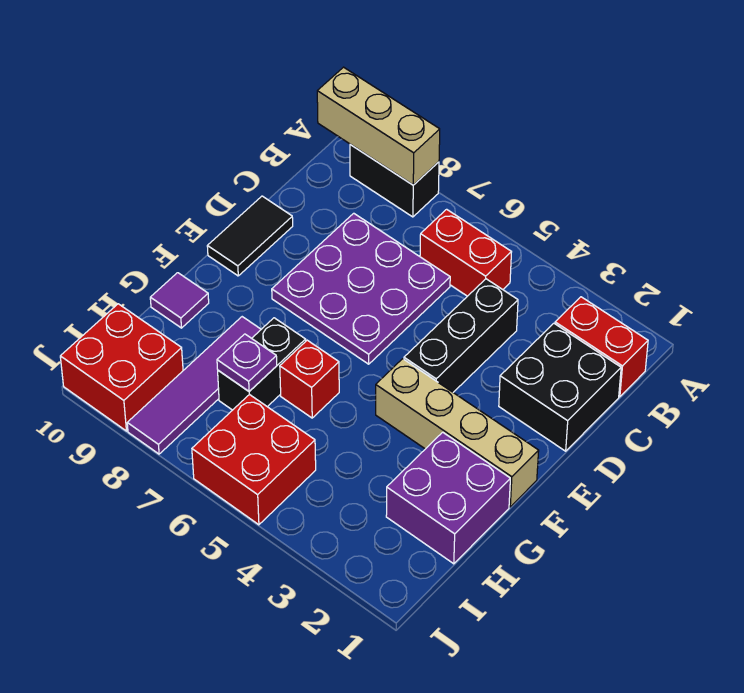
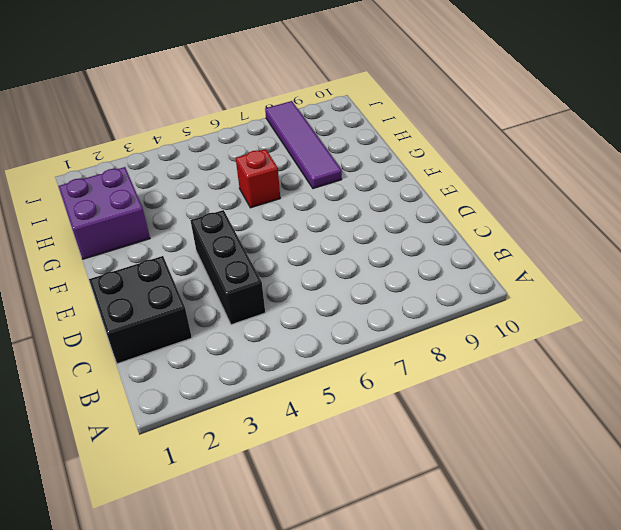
none -> black brick A8:A9 level 1
none -> red brick B1:B2 level 1
none -> red brick B5:B6 level 1

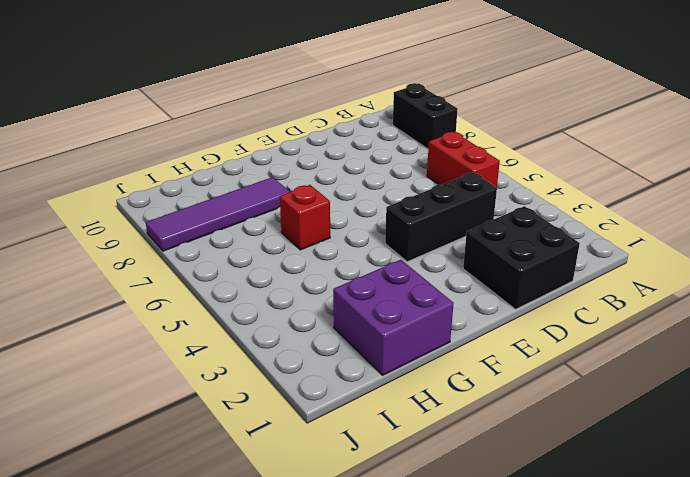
none -> red brick B1:B2 level 1
none -> purple plate C6:E8 level 1
none -> black tile D10:E10 level 1

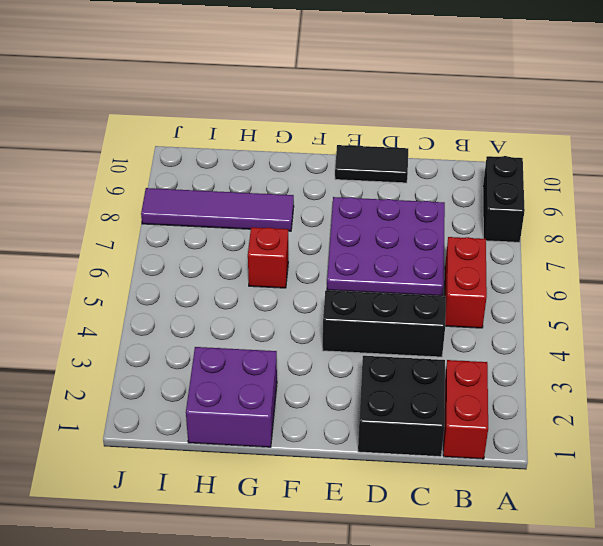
none -> tan brick F1:F4 level 1
none -> black brick G7:H7 level 1
none -> purple tile G10 level 1

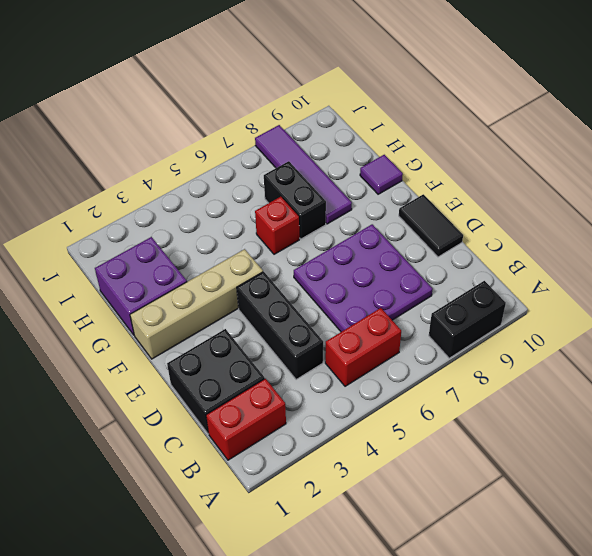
none -> red brick I5:J6 level 1
none -> red brick I9:J10 level 1
none -> tan brick A8:A10 level 2

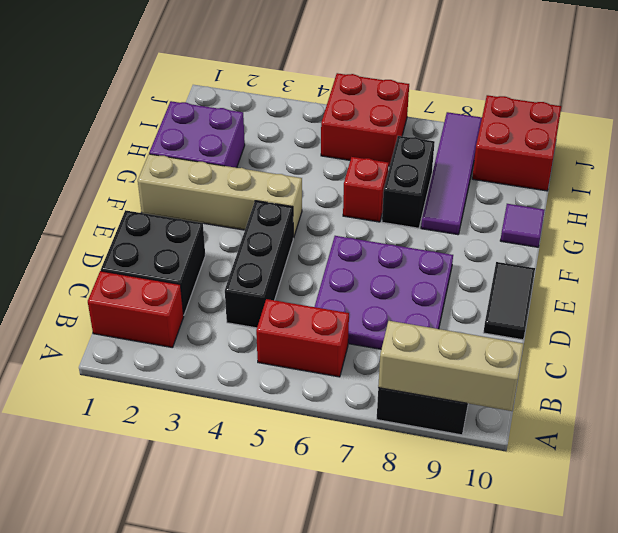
none -> purple plate H7 level 2

